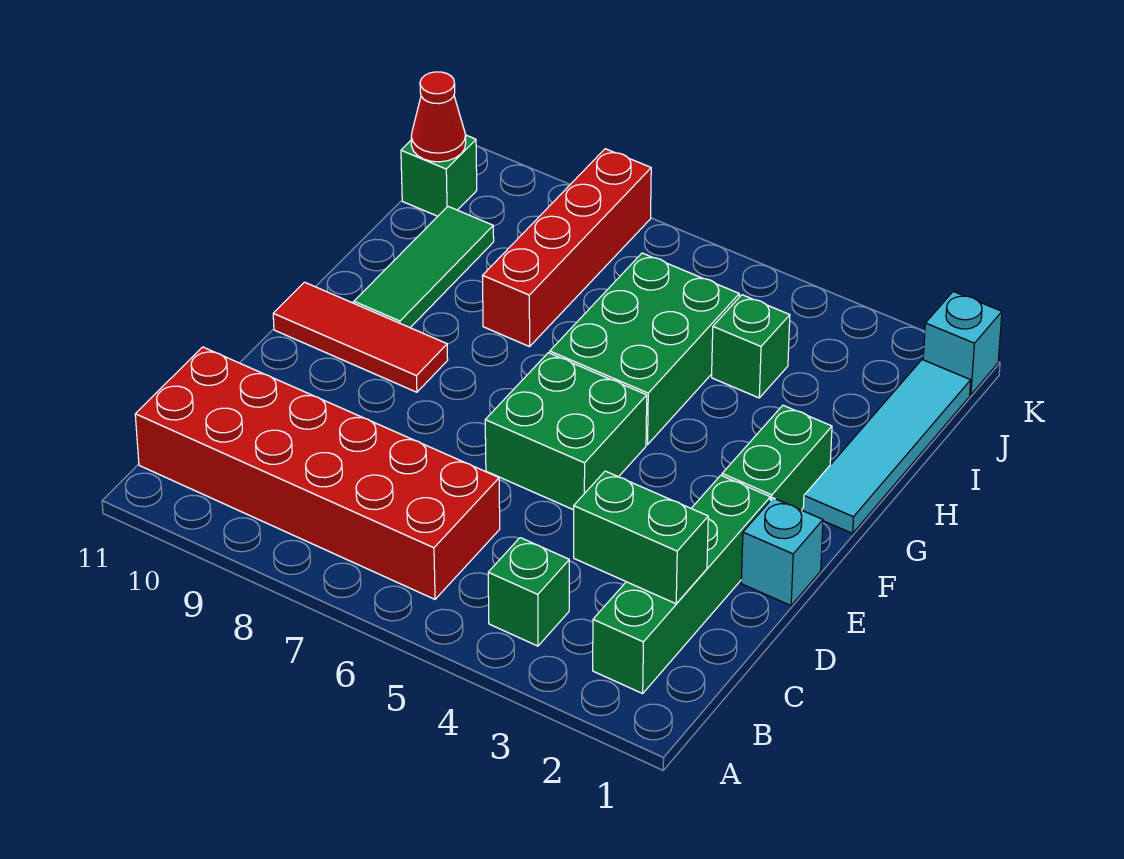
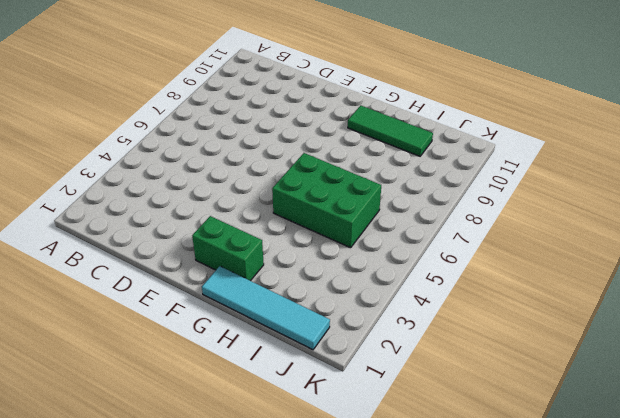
none -> green brick B2:E2 level 1
none -> green brick B4 level 1
none -> red brick B6:C11 level 1

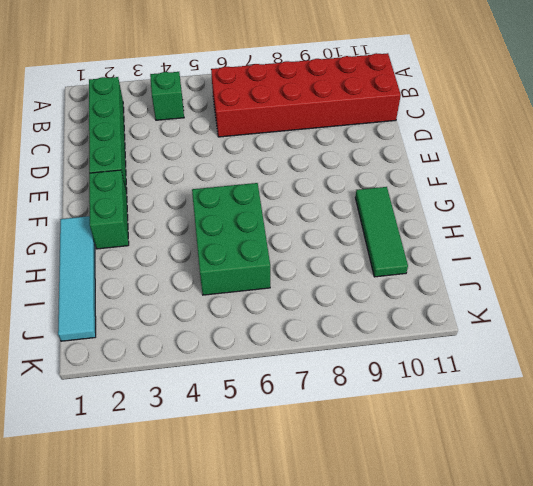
none -> cyan brick E1 level 1
none -> green brick E5:F6 level 1
none -> red tile F9:F11 level 1

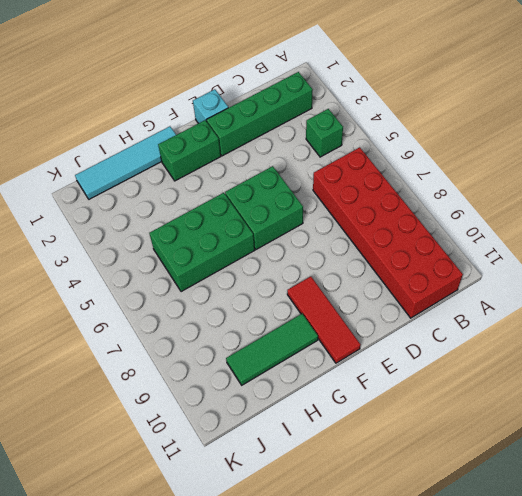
none -> red brick H8:K8 level 1
none -> green brick I4 level 1
none -> green brick J11 level 1

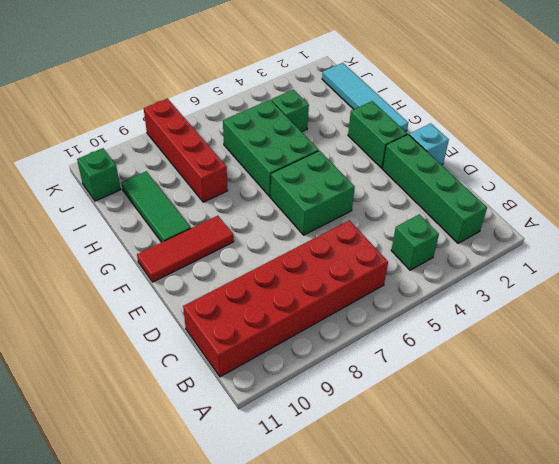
none -> cyan brick K1 level 1
none -> green brick C2:C3 level 2
none -> red cone J11 level 2

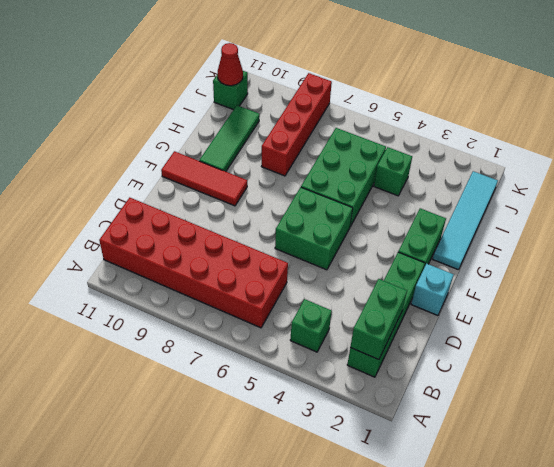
green brick B2:C2 level 2 -> green brick C2:C3 level 2
none -> cyan brick K1 level 1

